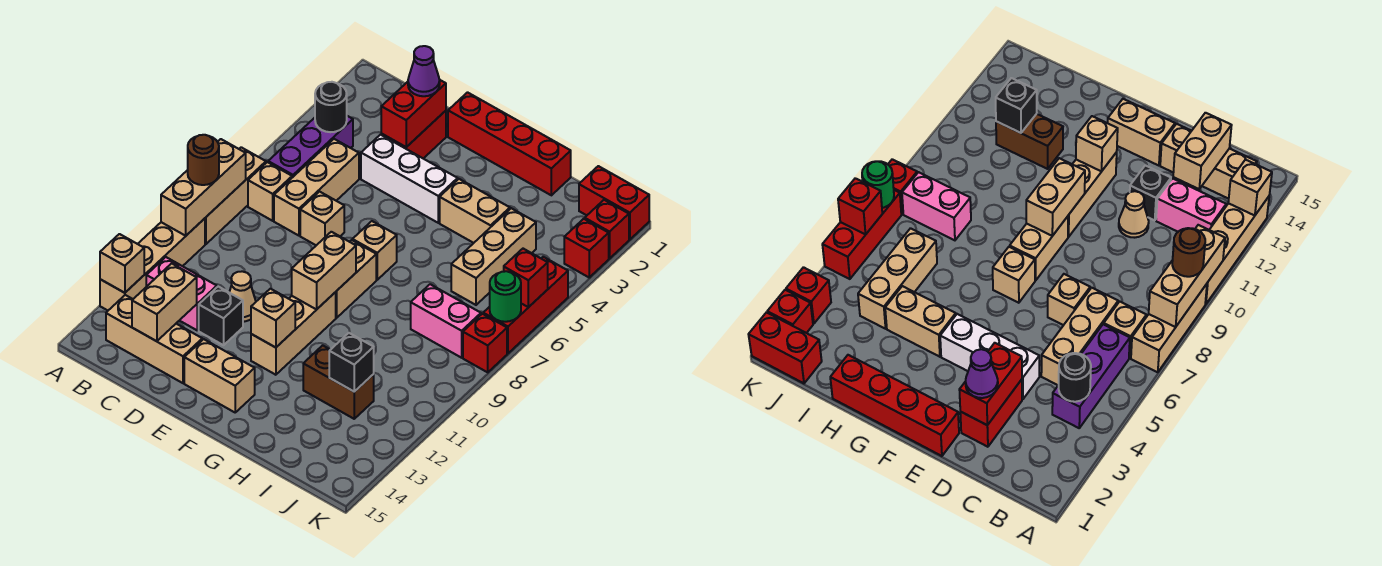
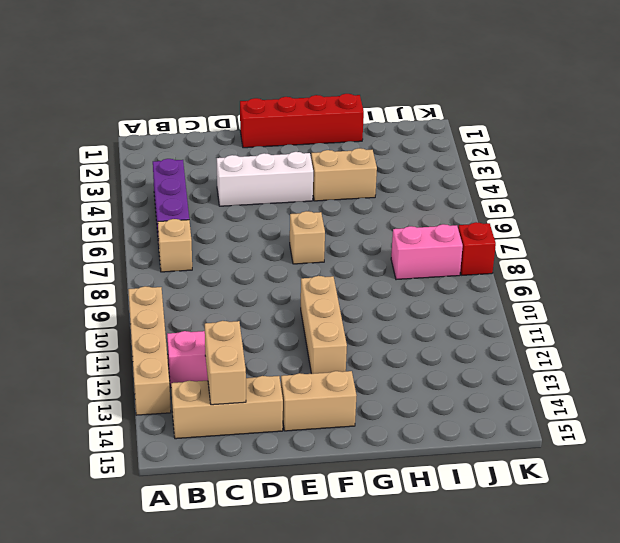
none -> tan brick A7:A9 level 1
none -> tan brick C5:C7 level 1
none -> red brick D2:D3 level 1
none -> tan brick D7 level 1

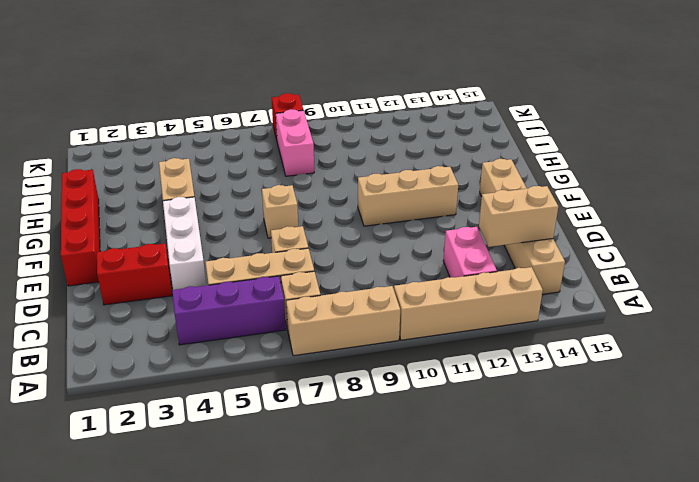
none -> tan cone D11 level 1
none -> black brick D12 level 1
none -> tan brick F8:F9 level 1
none -> brown brick H12:I12 level 1

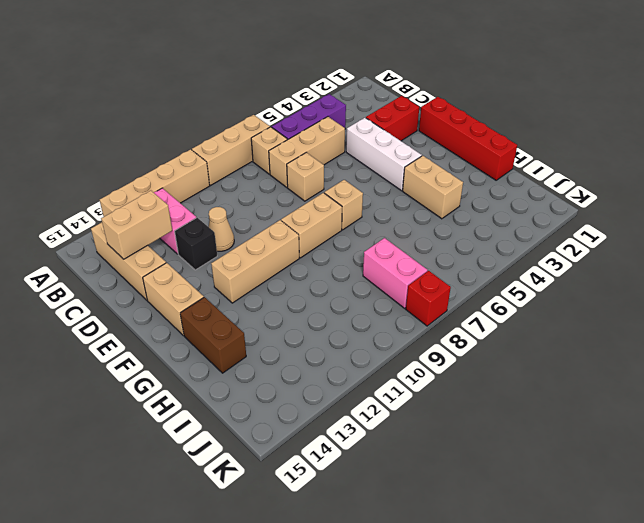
brown brick G14:H14 level 1 -> brown brick H12:I12 level 1
none -> tan brick I4:I6 level 1
none -> red brick J1:K1 level 1
none -> red brick K2 level 1
none -> red brick K3 level 1

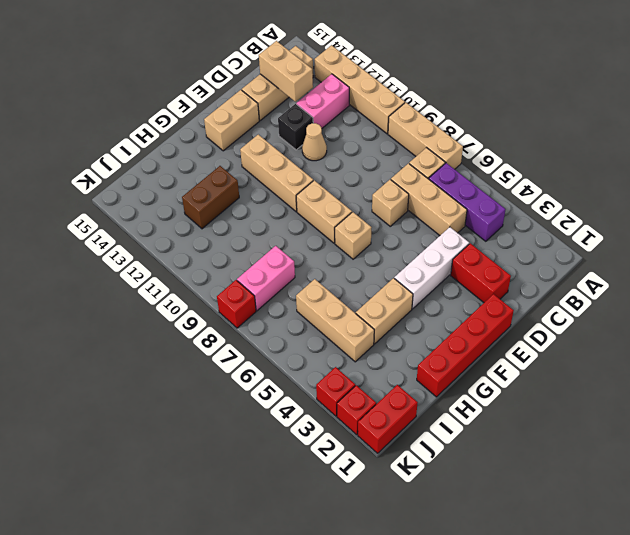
none -> red brick K5:K7 level 1
none -> tan brick A8:A10 level 2
none -> tan brick A13 level 2
none -> black round brick B4 level 2

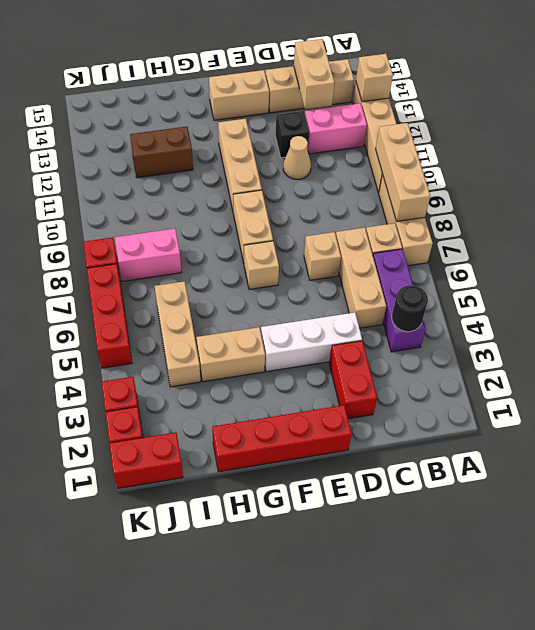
none -> red brick D2:D3 level 2
none -> tan brick F9:F10 level 2
none -> tan brick F12 level 2
none -> black brick I12 level 2

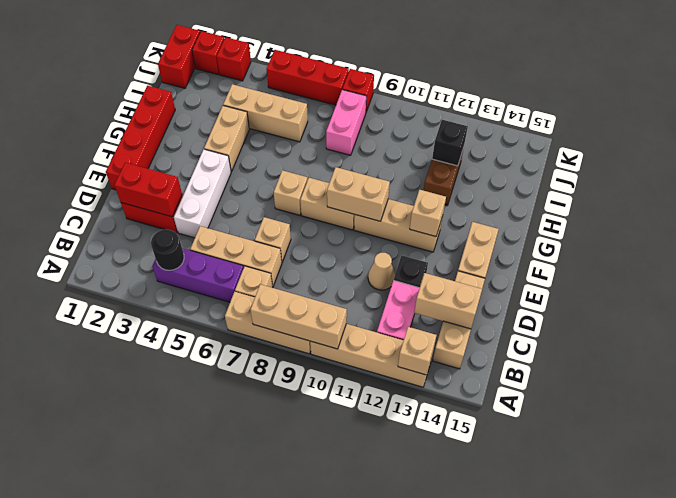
none -> red brick K6 level 2
none -> green round brick K7 level 2
none -> brown round brick A9 level 3
none -> purple cone D2 level 3

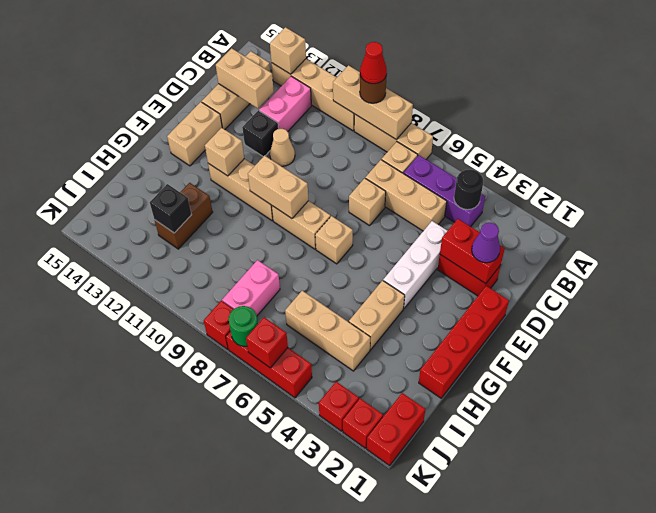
red cone A9 level 4 -> none

